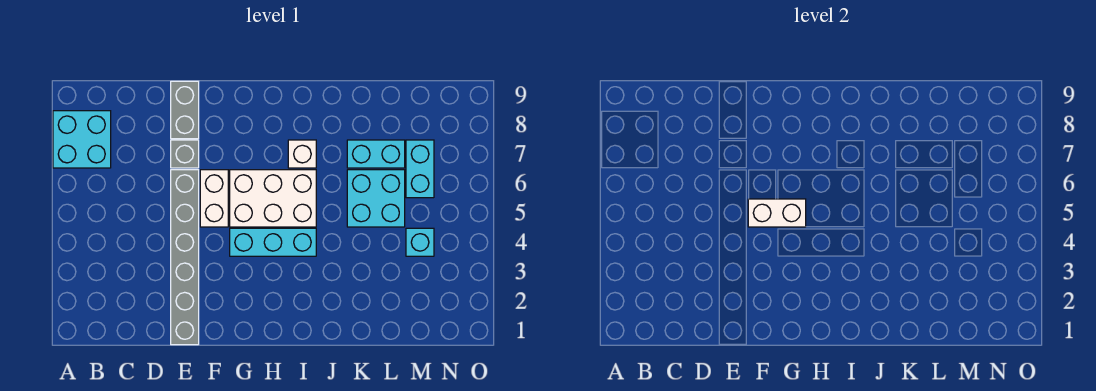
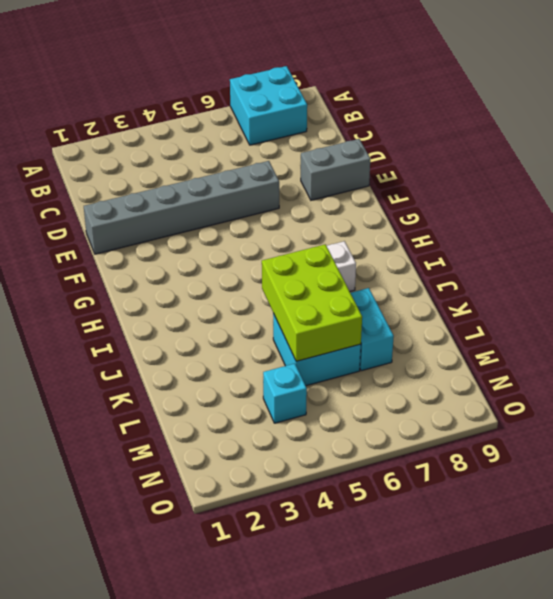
lime brick J5:L6 level 2 -> none
none -> grey brick E7 level 1
none -> white brick F5:F6 level 1
none -> cyan brick G4:I4 level 1

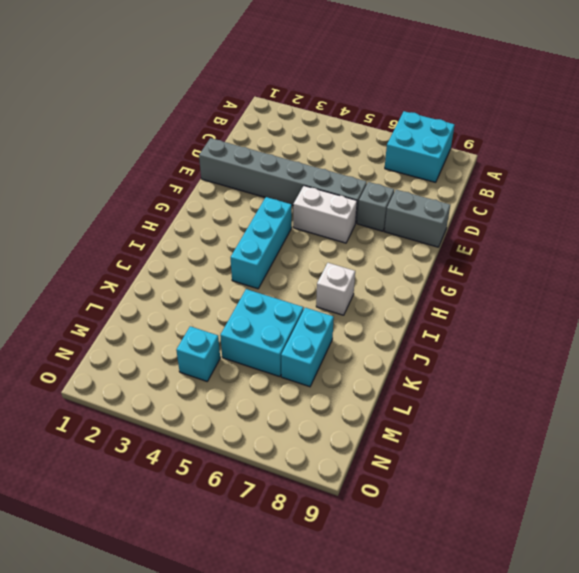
none -> white brick G5:I6 level 1
none -> cyan brick M6:M7 level 1
none -> white brick F5:G5 level 2

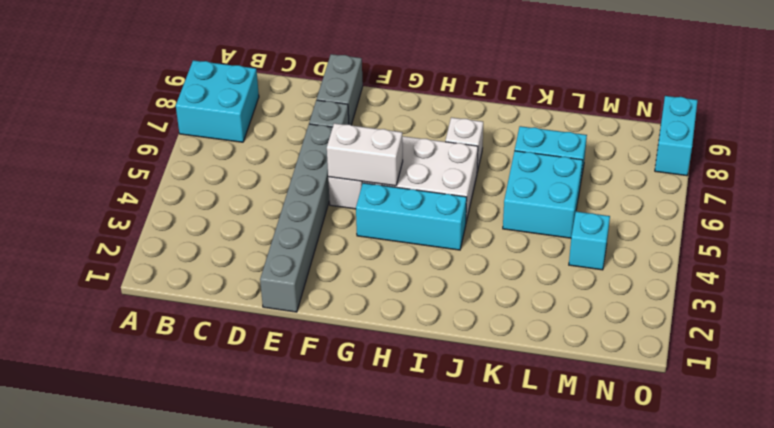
cyan brick O8:O9 level 1 -> cyan brick M6:M7 level 1

